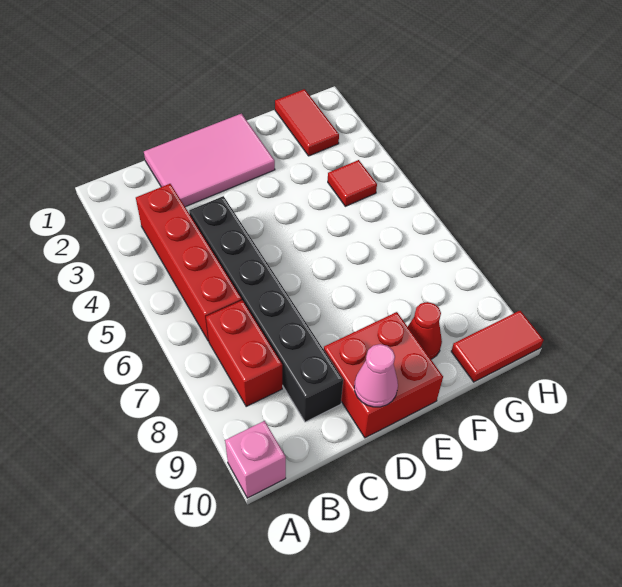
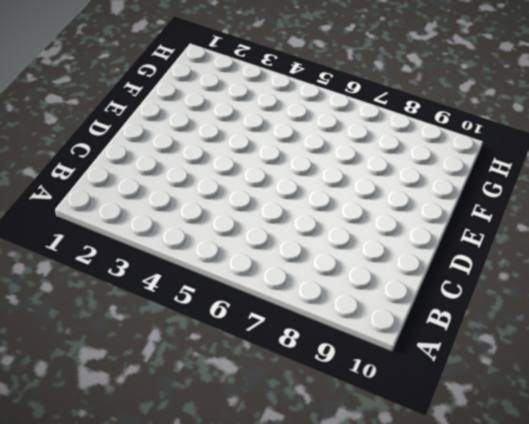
none -> pink brick A10 level 1
none -> red brick B3:B6 level 1

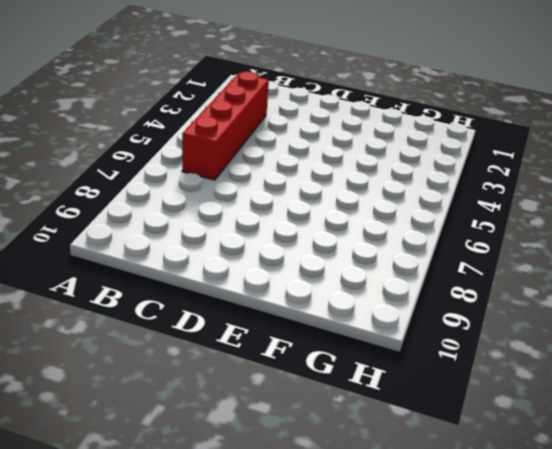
none -> pink brick A10 level 1
none -> red brick B7:B8 level 1

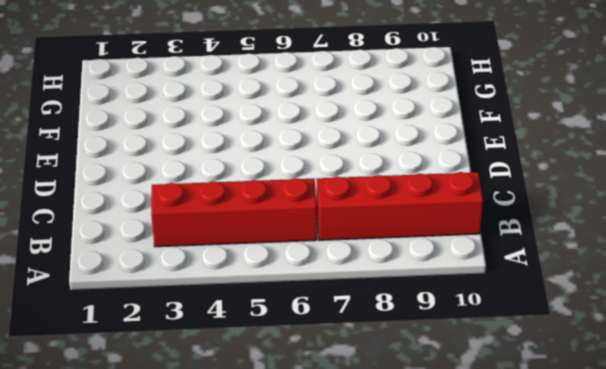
red brick B7:B10 level 1 -> red brick B7:B8 level 1
none -> pink brick A10 level 1
none -> pink tile C1:E2 level 1

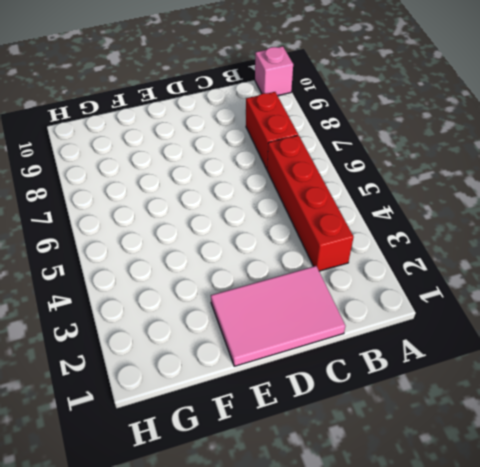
none -> black brick C4:C9 level 1
none -> red brick D9:E10 level 1

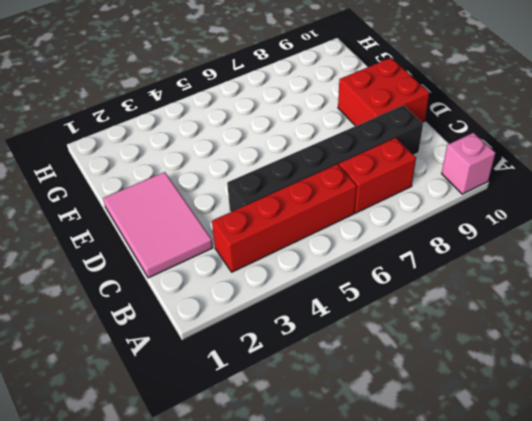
none -> red cone F9 level 1
none -> red tile G1:G2 level 1

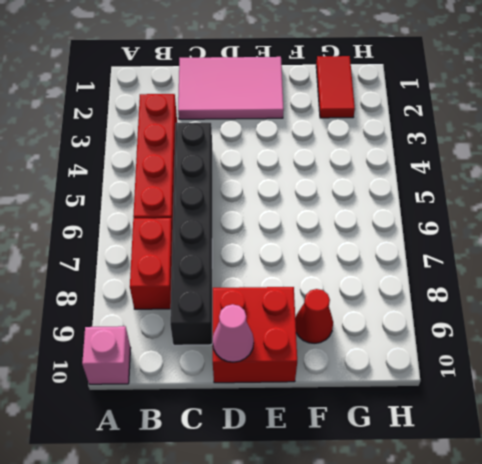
none -> red tile G4 level 1
none -> red tile G10:H10 level 1

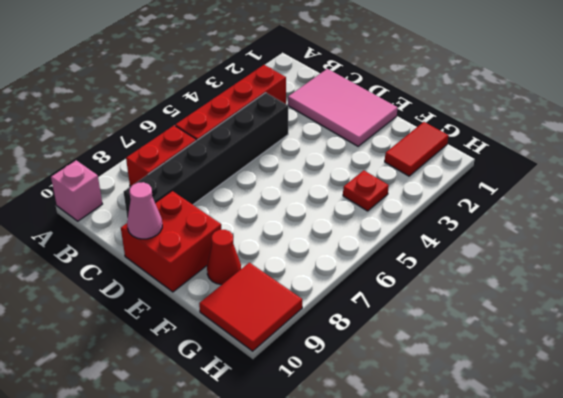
red plate G4 level 1 -> red tile G4 level 1
red tile G9:H10 level 1 -> red tile G10:H10 level 1

